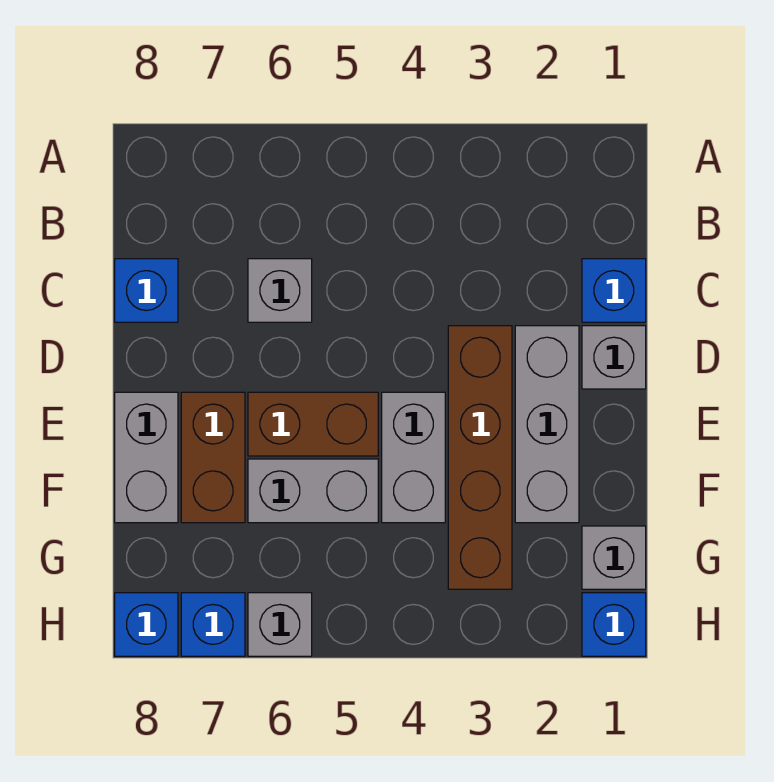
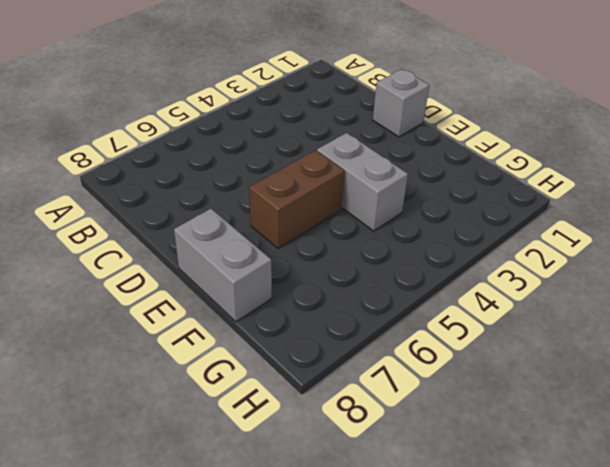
none -> blue brick C1 level 1
none -> grey brick C6 level 1
none -> blue brick C8 level 1

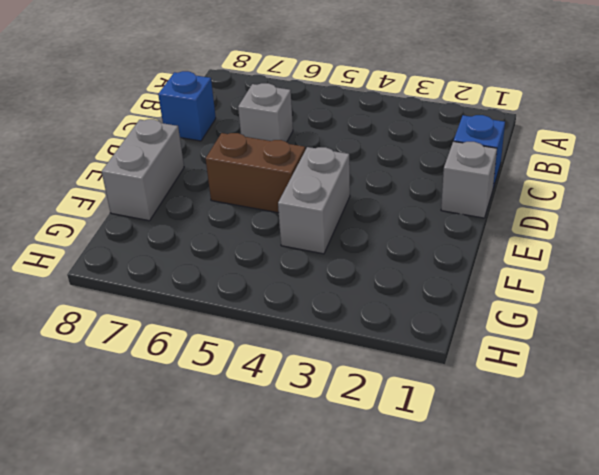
none -> grey brick D2:F2 level 1
none -> brown brick D3:G3 level 1
none -> brown brick E7:F7 level 1

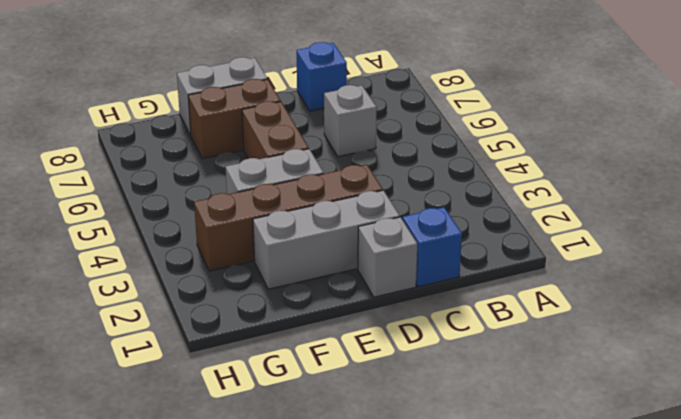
none -> grey brick F5:F6 level 1
none -> grey brick G1 level 1
none -> blue brick H1 level 1

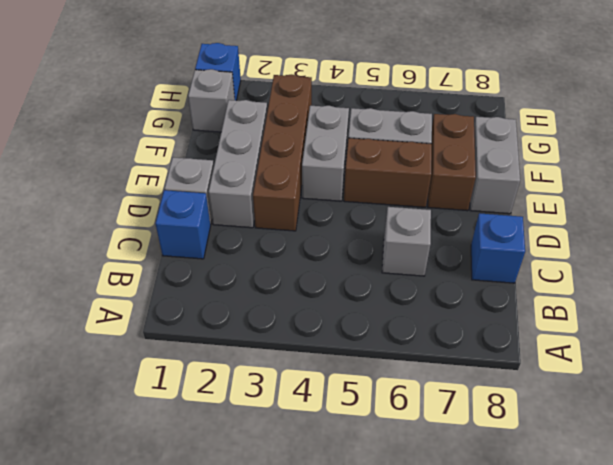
none -> grey brick H6 level 1
none -> blue brick H7 level 1
none -> blue brick H8 level 1

